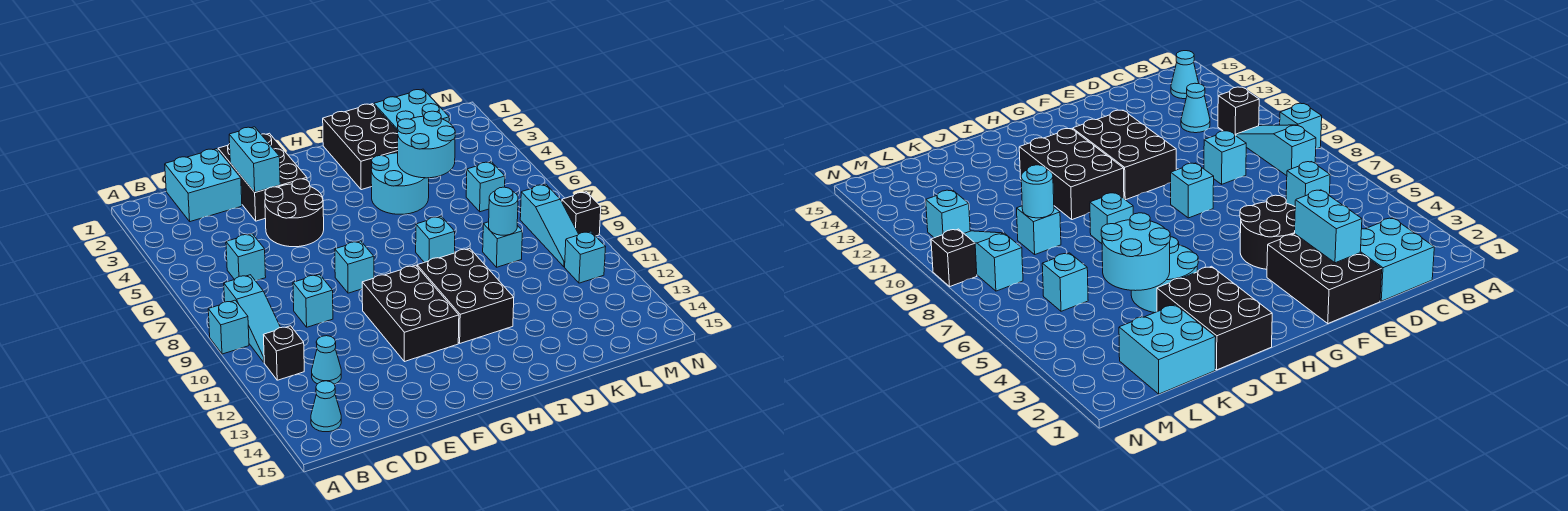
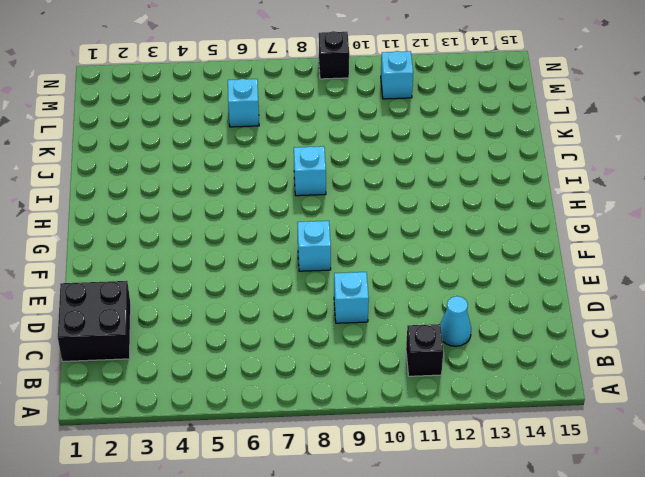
black brick C1:D2 level 1 -> cyan brick C1:D2 level 1
none -> cyan brick A9 level 1
none -> cyan slope B8:B10 level 1 top 8
none -> cyan cone B14 level 1

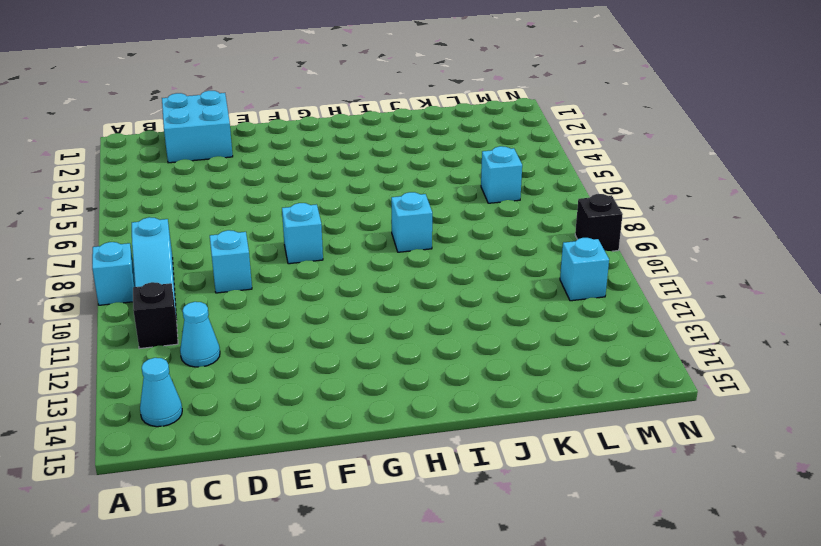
none -> cyan brick C6 level 1
none -> black brick E1:F3 level 1
none -> black round brick E4:F5 level 1

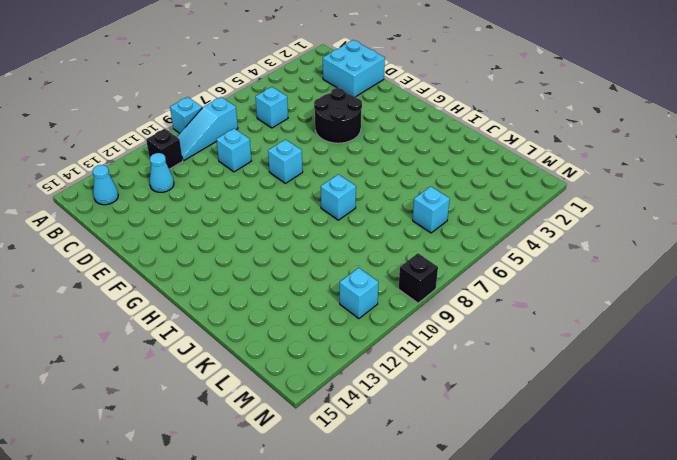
none -> black brick E1:F3 level 1
none -> black brick F10:G12 level 1
none -> black brick H10:I12 level 1

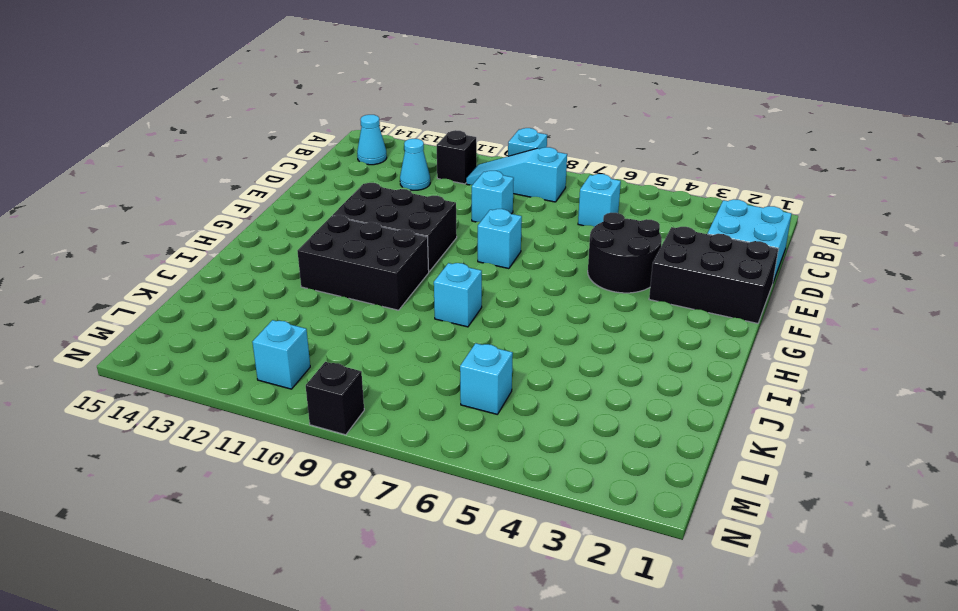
none -> black brick I1:J3 level 1
none -> cyan round brick I4:J5 level 1
none -> cyan brick K1:L2 level 1

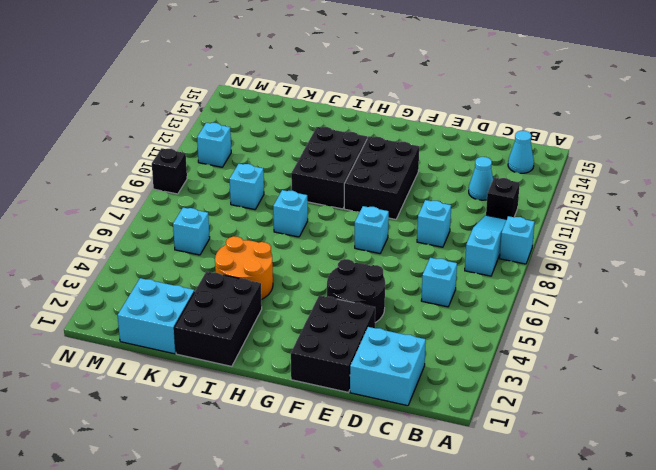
orange round brick I4:J5 level 1 -> cyan round brick I4:J5 level 1
none -> cyan slope M8:M10 level 1 top 8
none -> cyan brick E2:E3 level 2
none -> cyan round brick J4:K5 level 2

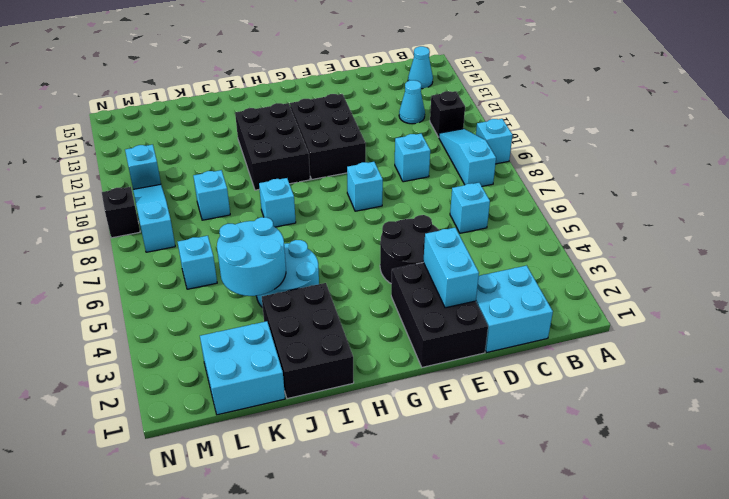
none -> cyan round brick K9 level 2

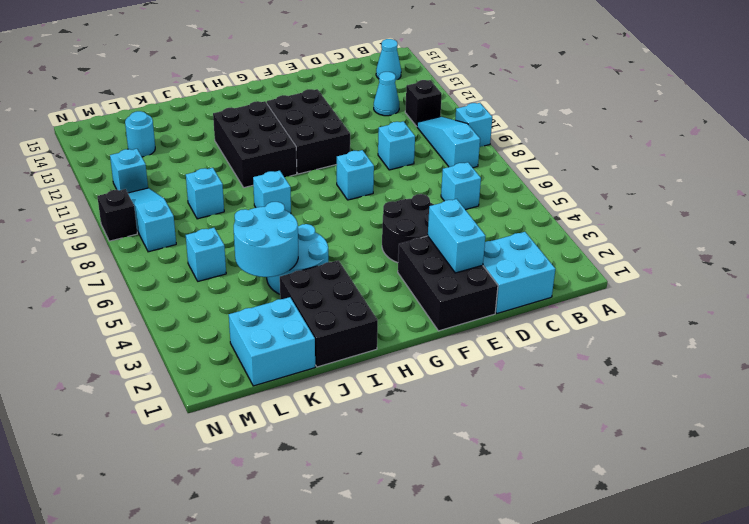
cyan round brick L13 level 1 -> cyan round brick K9 level 2

